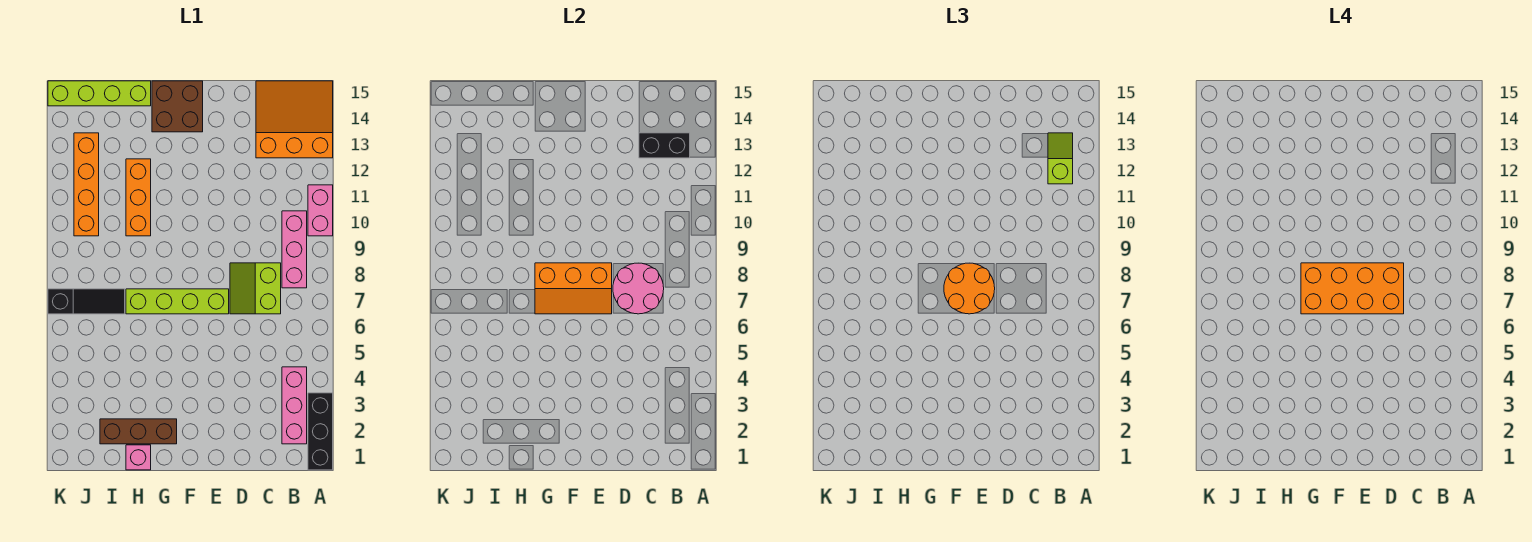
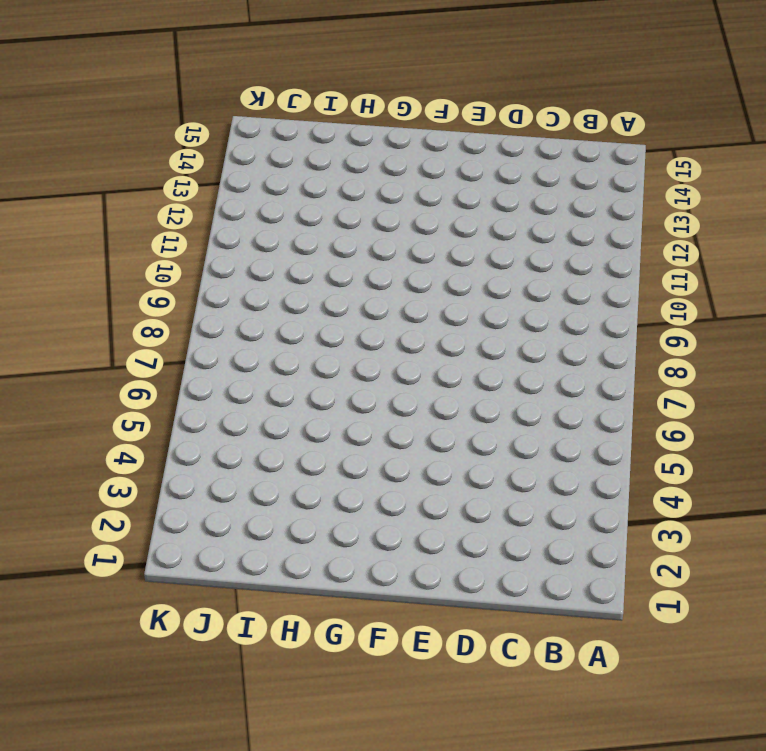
none -> black brick A1:A3 level 1
none -> pink brick A10:A11 level 1
none -> orange slope A13:C15 level 1 top 13

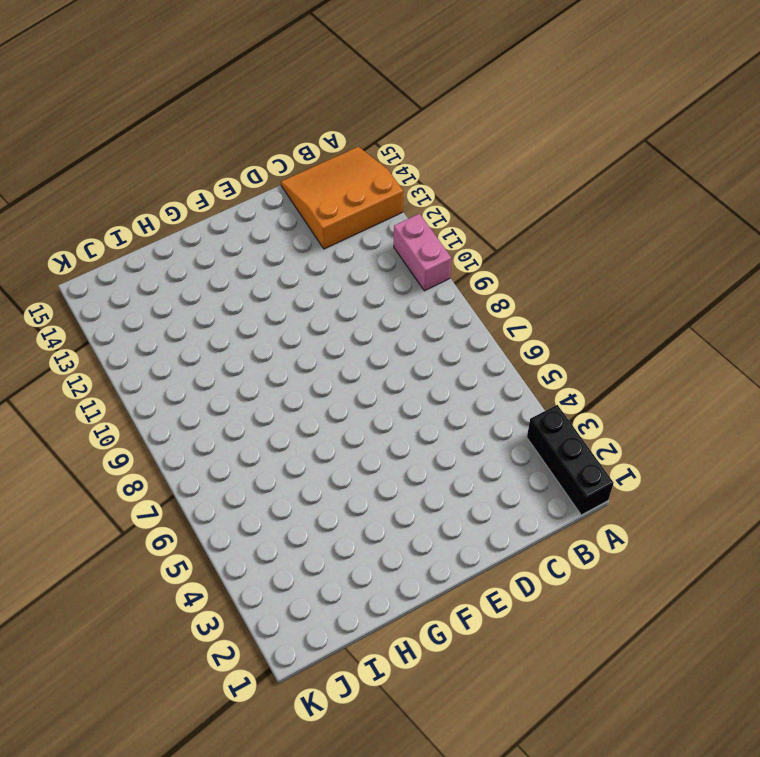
none -> pink brick B2:B4 level 1
none -> pink brick B8:B10 level 1
none -> lime slope C7:D8 level 1 top C

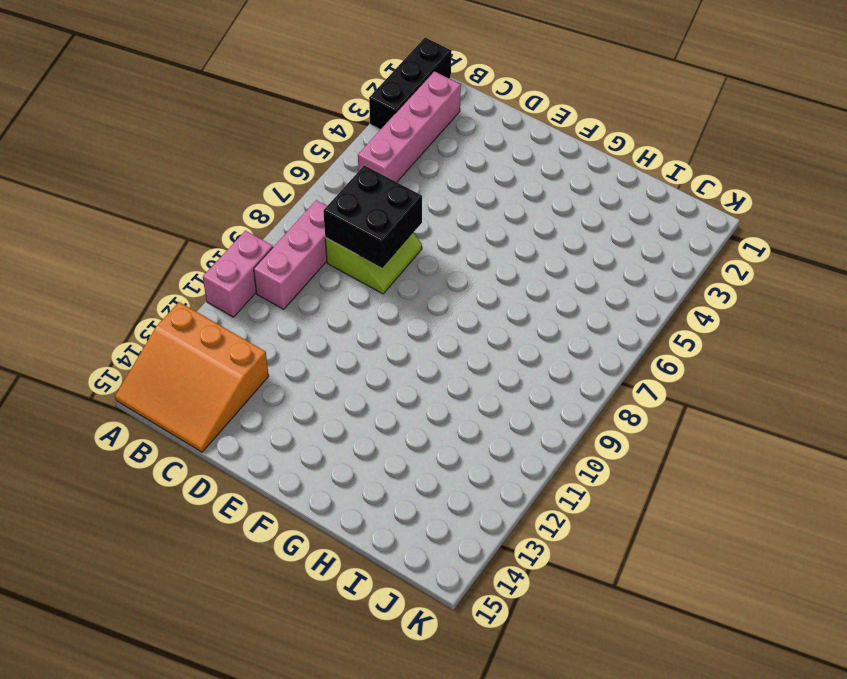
pink brick B2:B5 level 1 -> pink brick B2:B4 level 1
black brick C7:D8 level 2 -> pink round brick C7:D8 level 2
none -> lime brick E7:H7 level 1
none -> brown brick F14:G15 level 1
none -> brown brick G2:I2 level 1

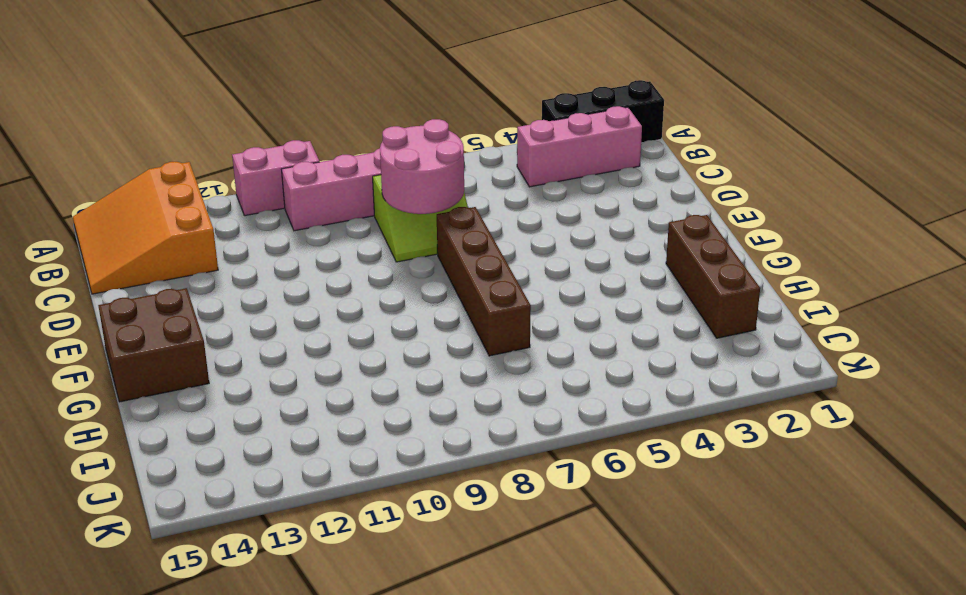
brown brick E7:H7 level 1 -> lime brick E7:H7 level 1
none -> pink brick H1 level 1
none -> orange brick H10:H12 level 1
none -> lime brick H15:K15 level 1

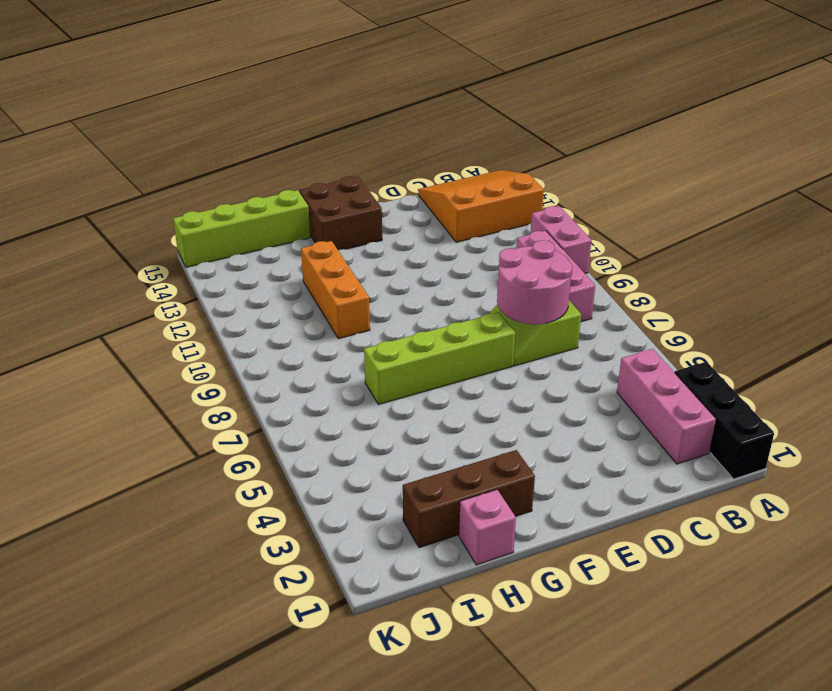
none -> black slope I7:K7 level 1 top K
none -> orange brick J10:J13 level 1
none -> black brick B13:C13 level 2

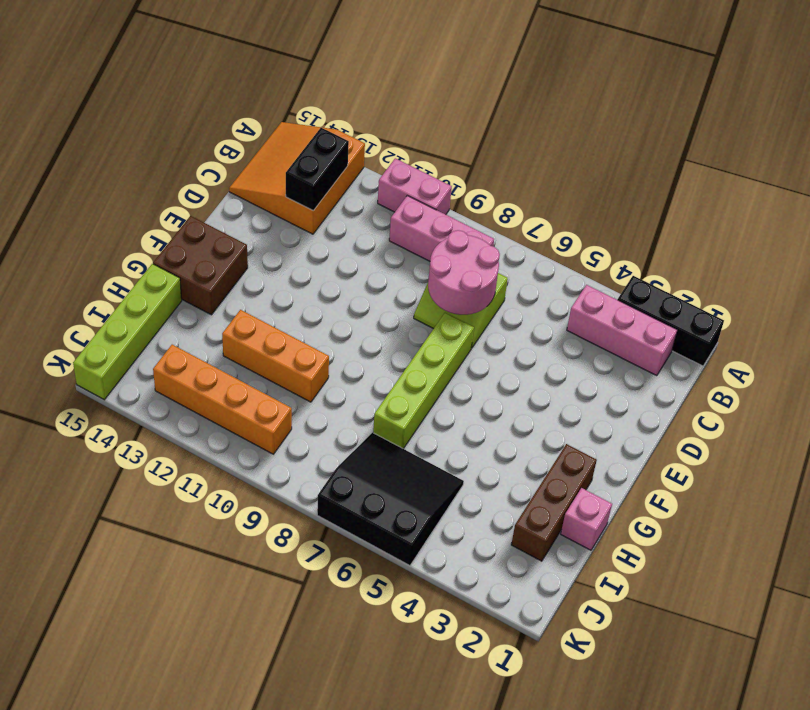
black slope I5:K7 level 1 top K -> black slope I7:K7 level 1 top K
none -> orange slope E7:G8 level 2 top 8
none -> lime slope B12:B13 level 3 top 12
none -> orange round brick E7:F8 level 3

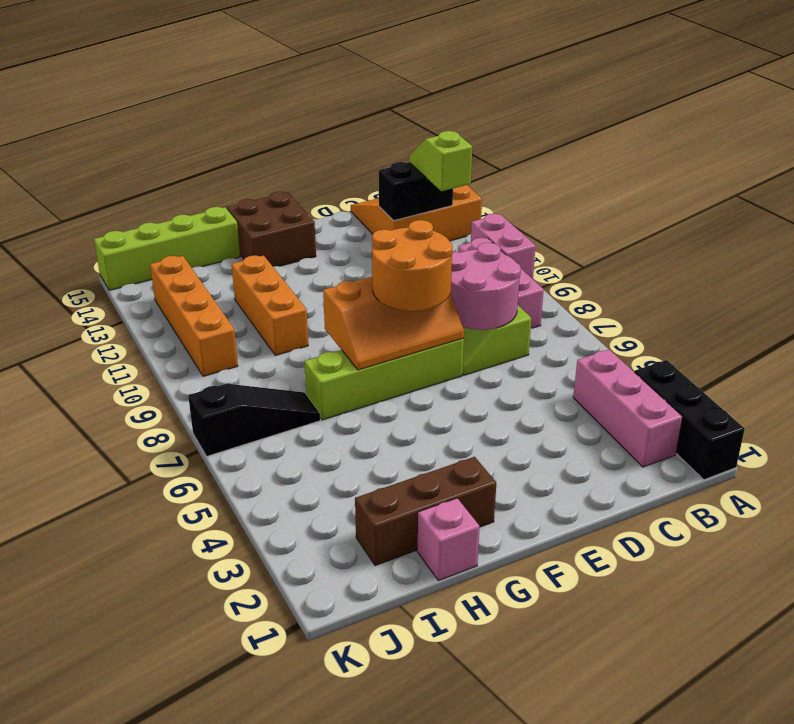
none -> orange brick D7:G8 level 4

